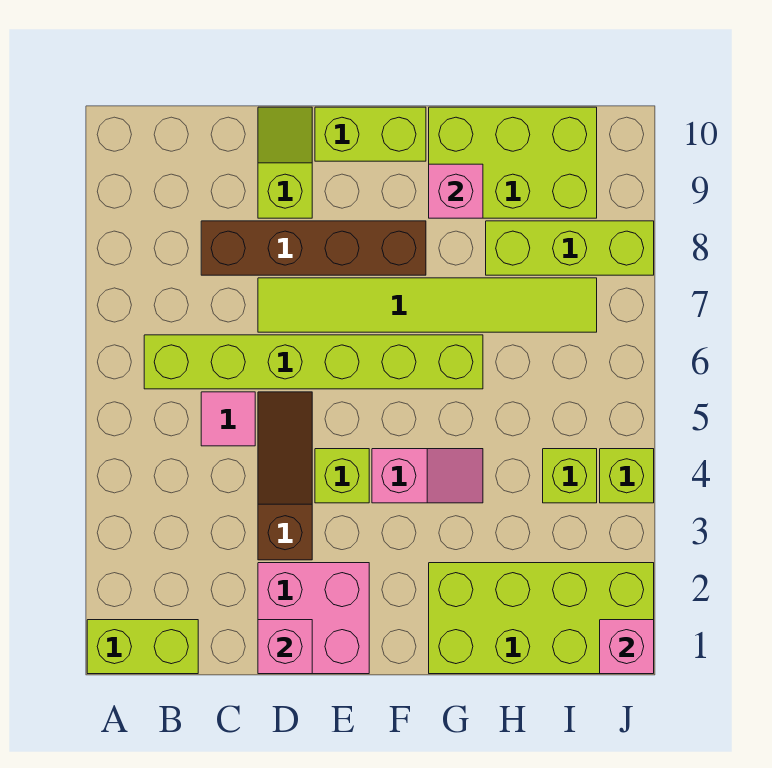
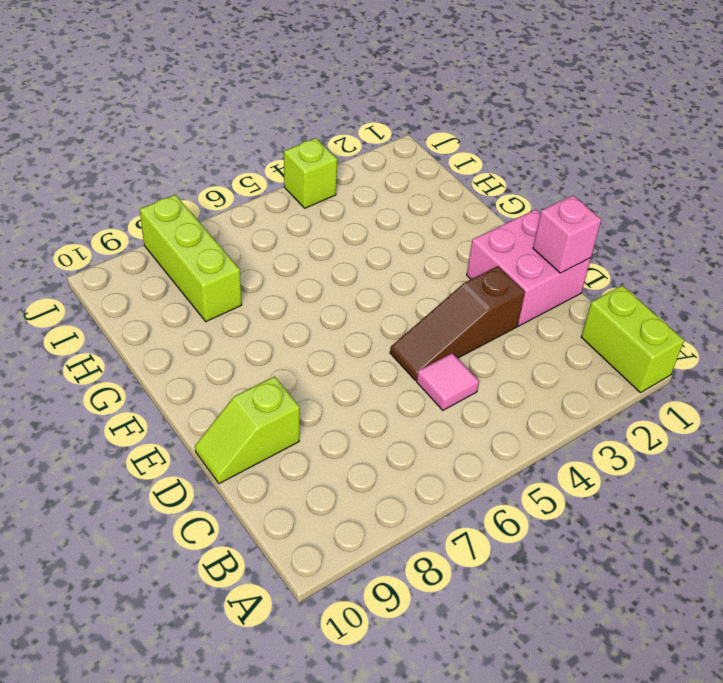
none -> lime brick B6:G6 level 1
none -> brown brick C8:F8 level 1
none -> lime tile D7:I7 level 1

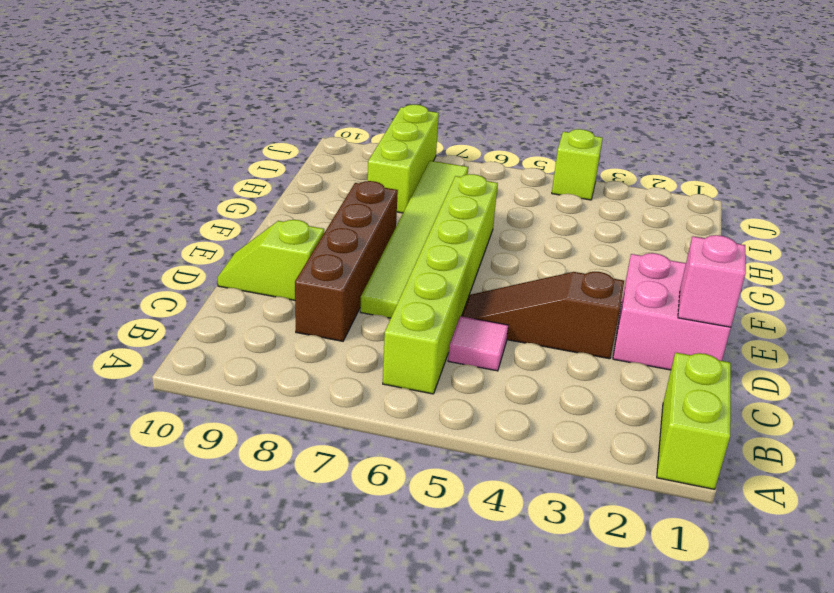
none -> lime brick E4 level 1
none -> lime brick E10:F10 level 1
none -> pink slope F4:G4 level 1 top F

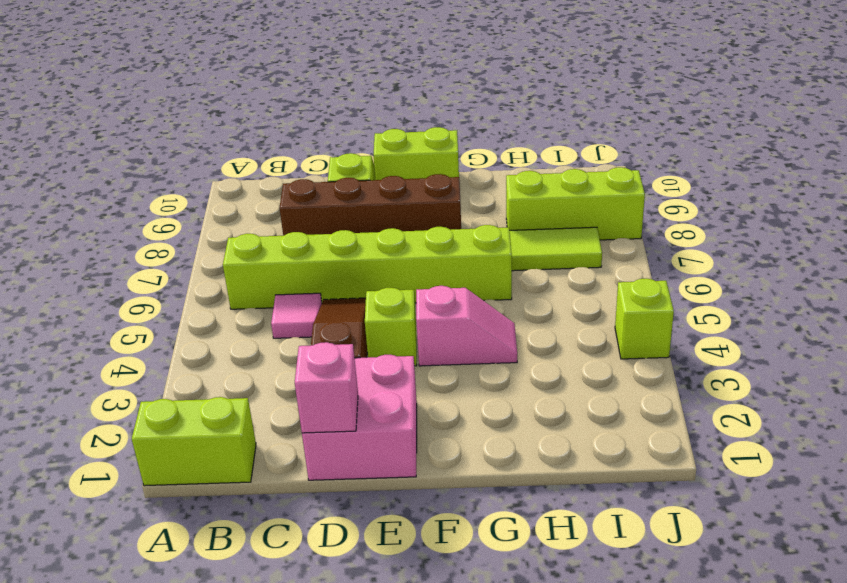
none -> lime brick G1:J2 level 1
none -> lime brick G9:I10 level 1
none -> lime brick I4 level 1

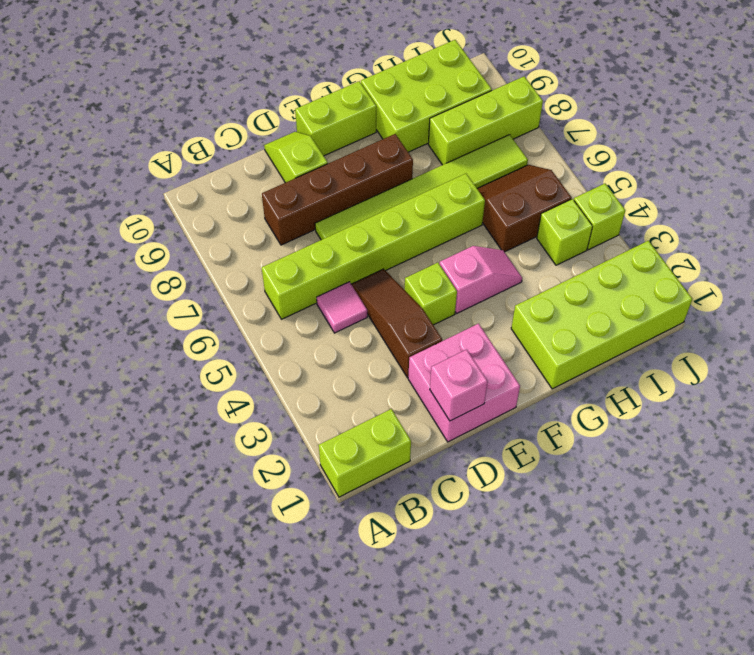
brown slope H5:I6 level 1 top 5 -> none
none -> pink brick G9 level 2
none -> pink brick J1 level 2

